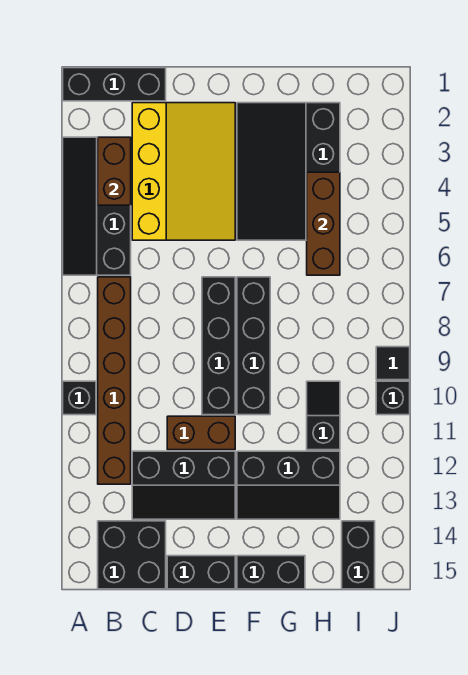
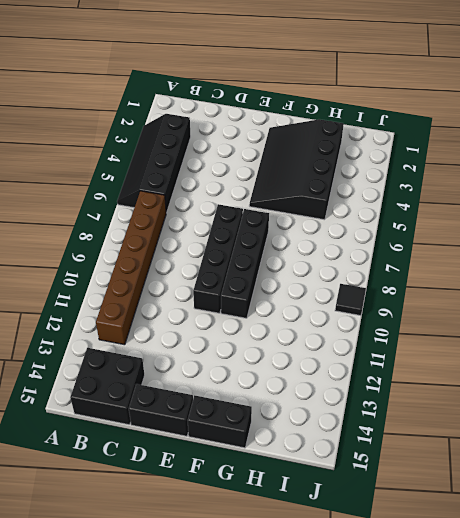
none -> black brick A1:C1 level 1
none -> black brick A10 level 1
none -> yellow slope C2:E5 level 1 top C

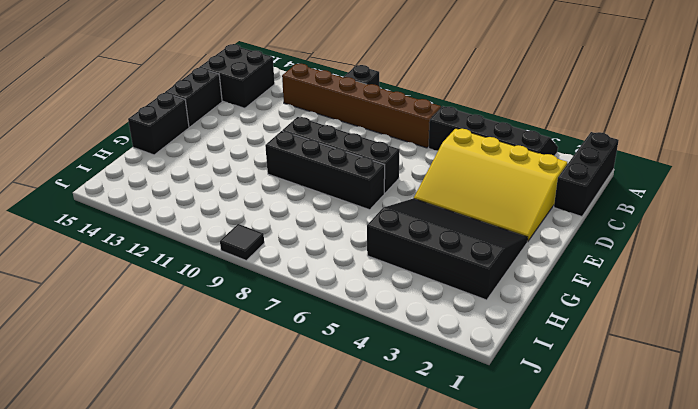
none -> black slope C12:E13 level 1 top 12
none -> brown brick D11:E11 level 1
none -> black slope F12:H13 level 1 top 12

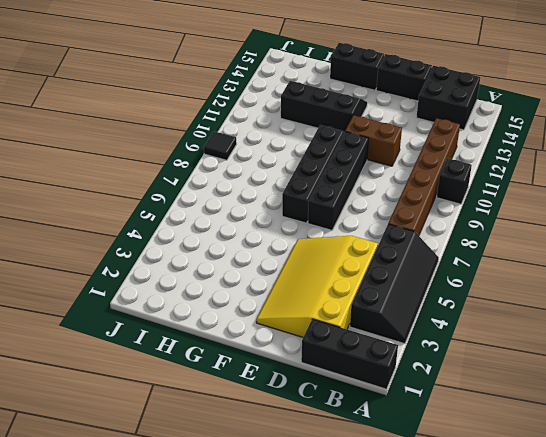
none -> black slope C12:E13 level 1 top 12
none -> black slope F2:H5 level 1 top H
none -> black slope H10:H11 level 1 top 11

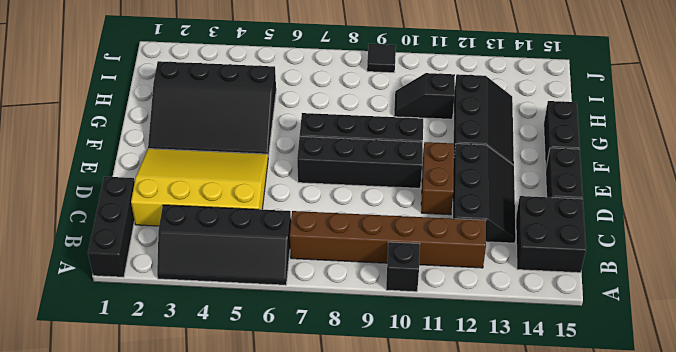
none -> black brick I14:I15 level 1
none -> black brick J10 level 1
none -> brown brick B3:B4 level 2

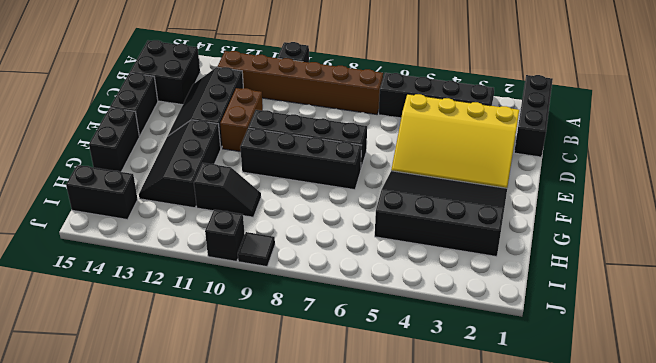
none -> brown brick B3:B4 level 2
none -> brown brick H4:H6 level 2

